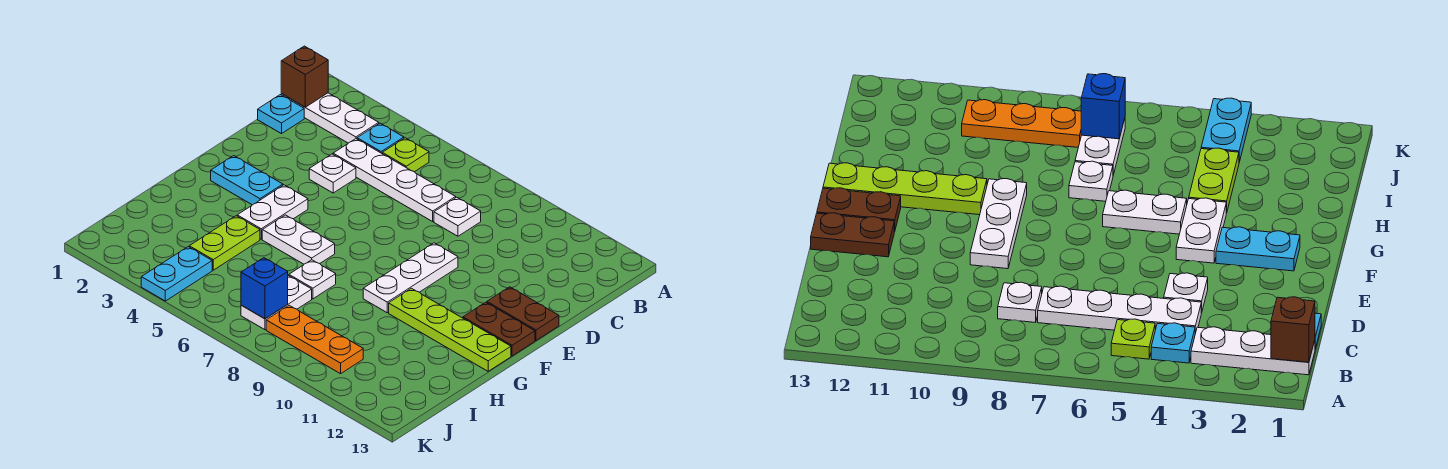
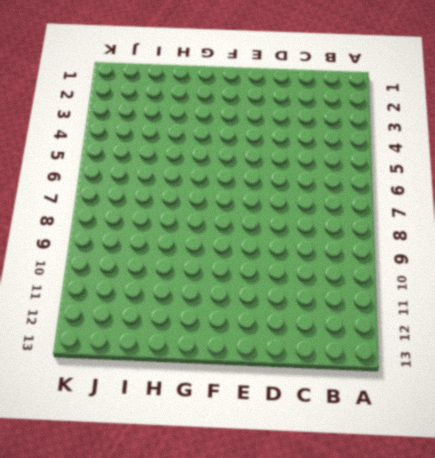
none -> white plate B1:B3 level 1
none -> cyan plate B4 level 1
none -> lime plate B5 level 1

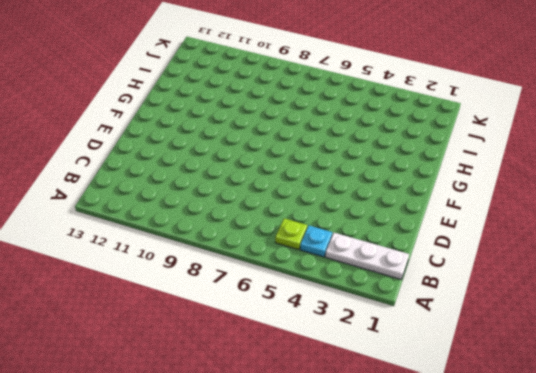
none -> cyan plate C1 level 1
none -> white plate C4:C7 level 1
none -> white plate C8 level 1

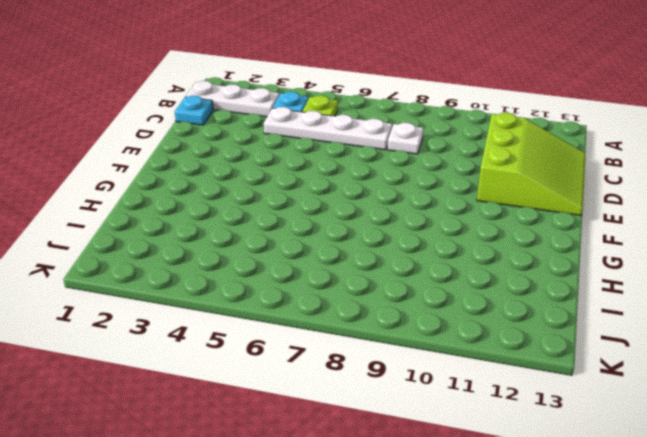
lime slope C11:E13 level 1 top 11 -> brown plate E12:E13 level 1
none -> white plate D4 level 1
none -> white plate E9:G9 level 1
none -> cyan plate F2:F3 level 1

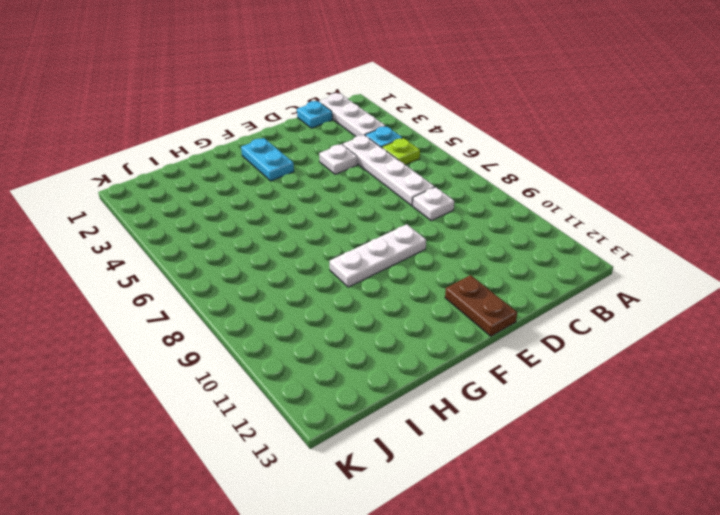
none -> white plate F4:G4 level 1
none -> brown plate F12:F13 level 1
none -> white plate G5:G6 level 1

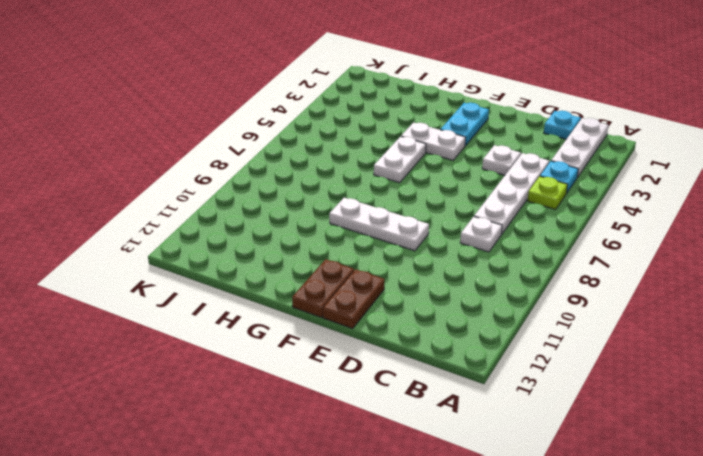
none -> lime plate G10:G13 level 1
none -> lime plate H4:I4 level 1
none -> white plate H7 level 1

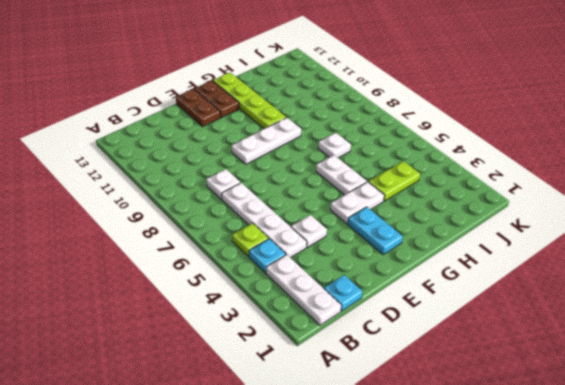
none -> white plate I7:J7 level 1
none -> cyan plate J4:K4 level 1
none -> orange plate J8:J10 level 1

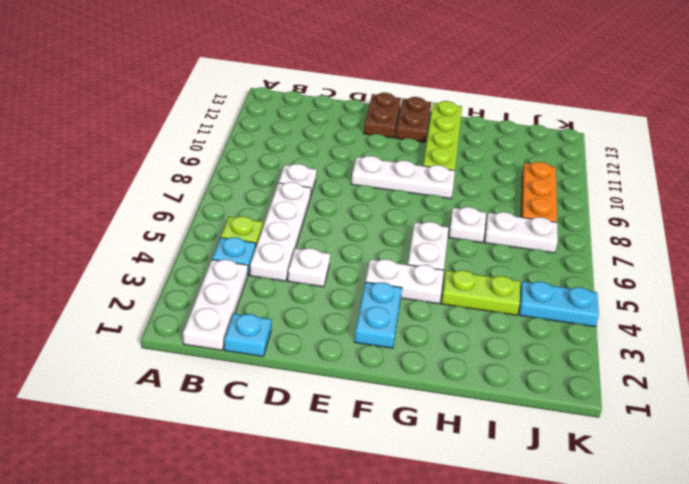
none -> brown brick B1 level 2
none -> blue brick J7 level 2

